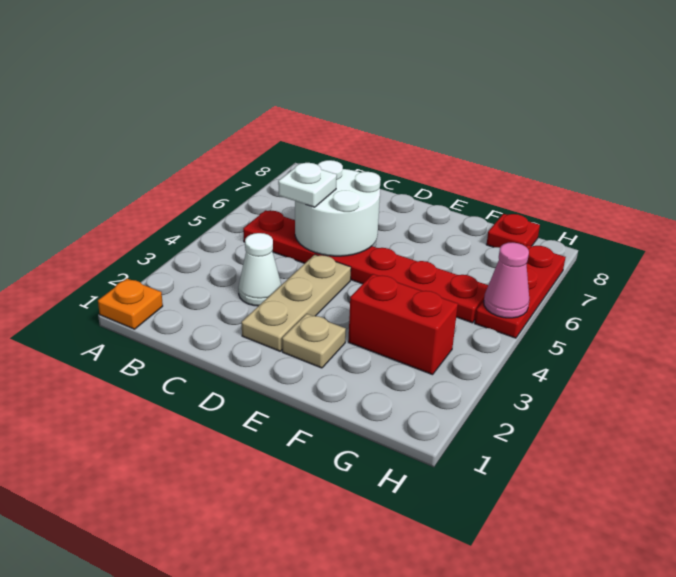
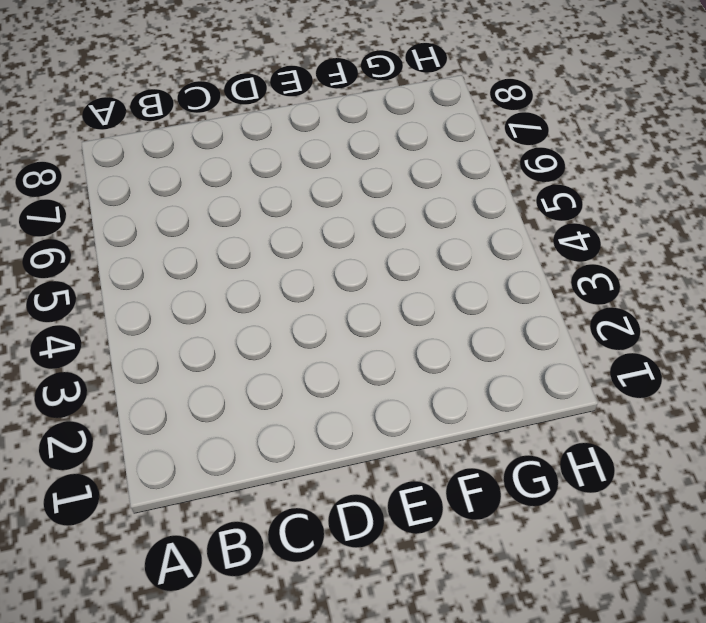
none -> orange plate A1 level 1
none -> red plate B5:G5 level 1

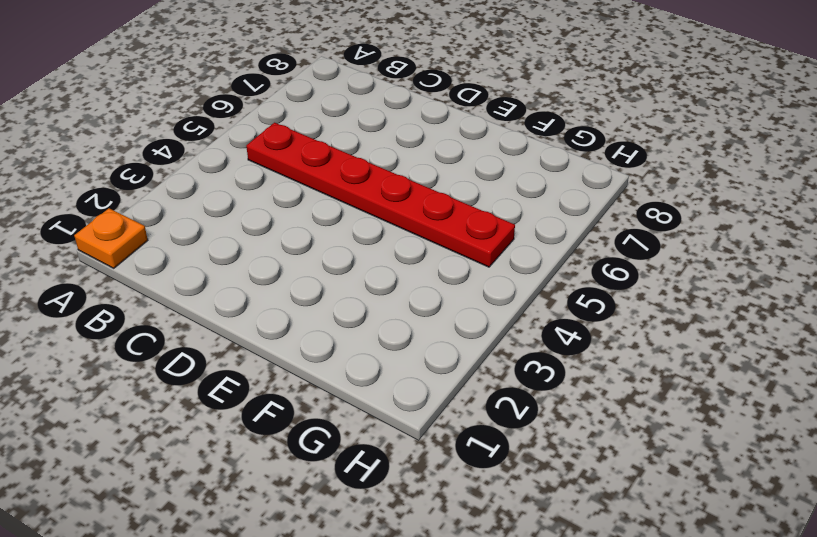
none -> white cone C3 level 1
none -> tan plate D2:D4 level 1

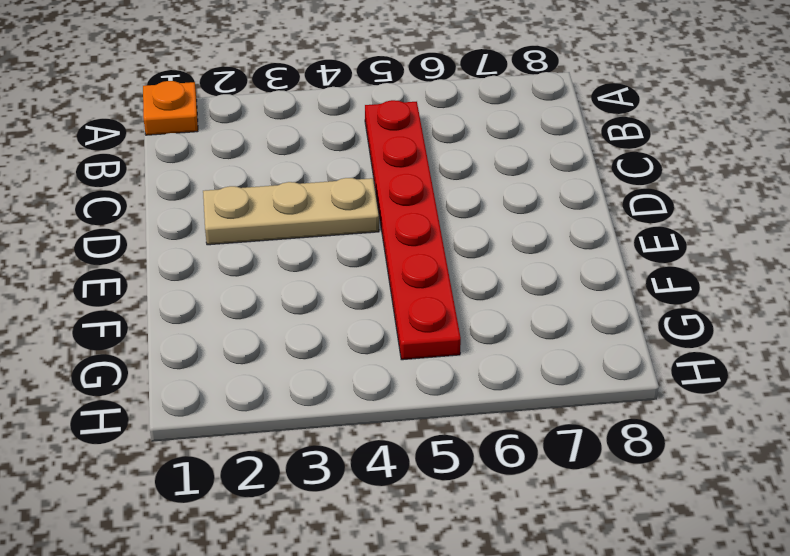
none -> white cone C3 level 1
none -> tan plate E2 level 1

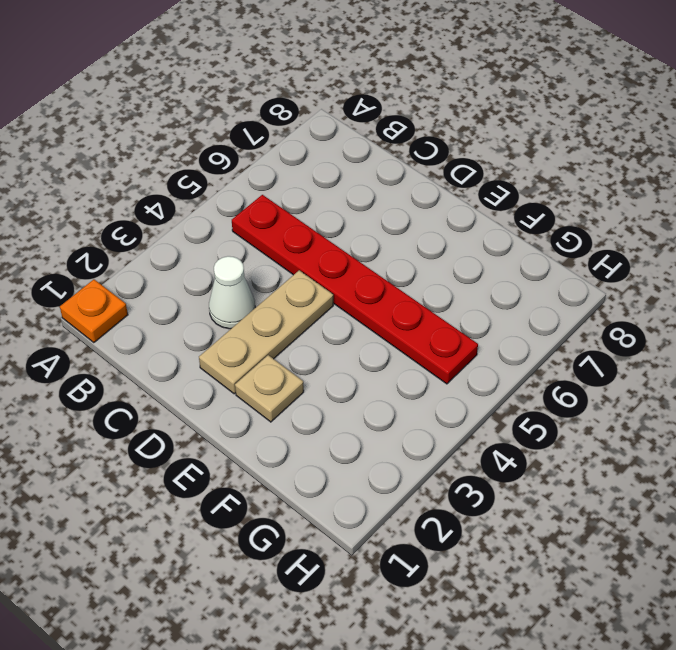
none -> red brick F3:G3 level 1
none -> red plate G8 level 1

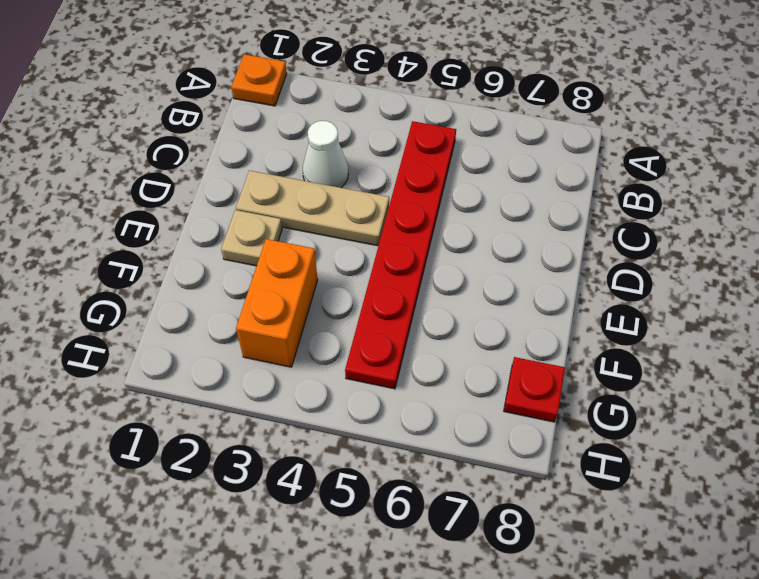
orange brick F3:G3 level 1 -> red brick F3:G3 level 1
none -> red plate H5:H7 level 1
none -> white round brick C5:D6 level 2

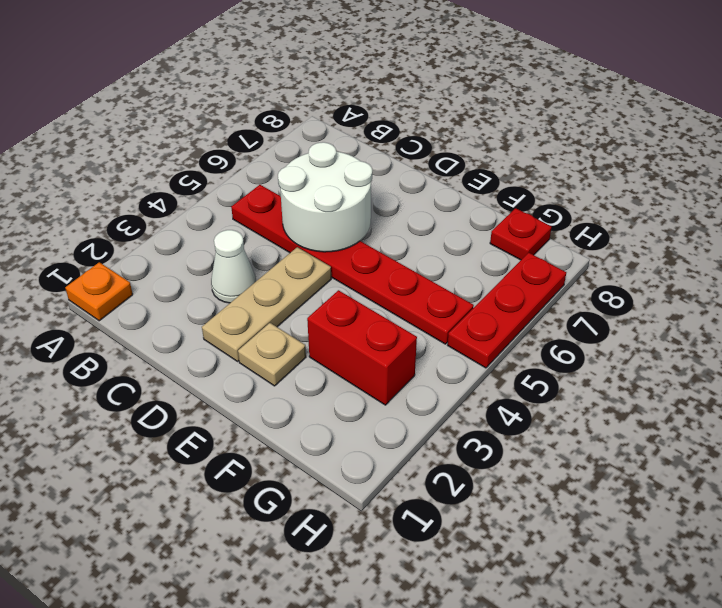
none -> pink cone H5 level 2
none -> white plate C5 level 3

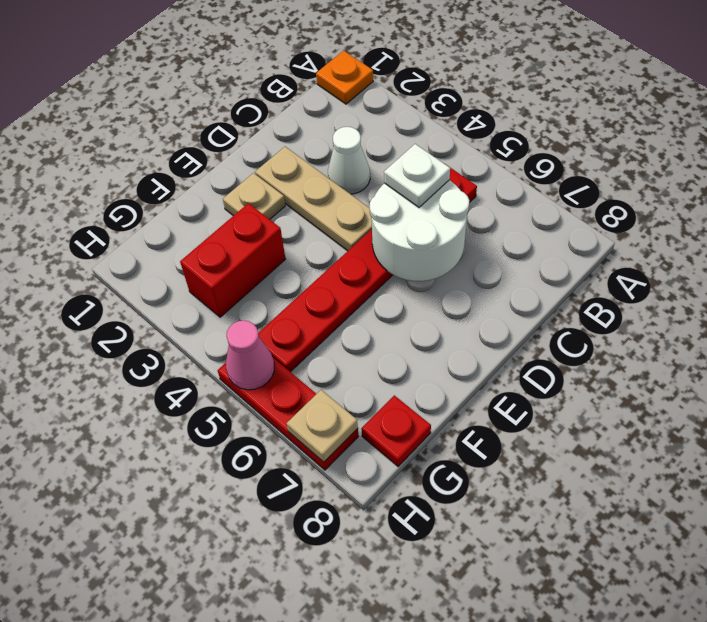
tan plate H7 level 2 -> none

